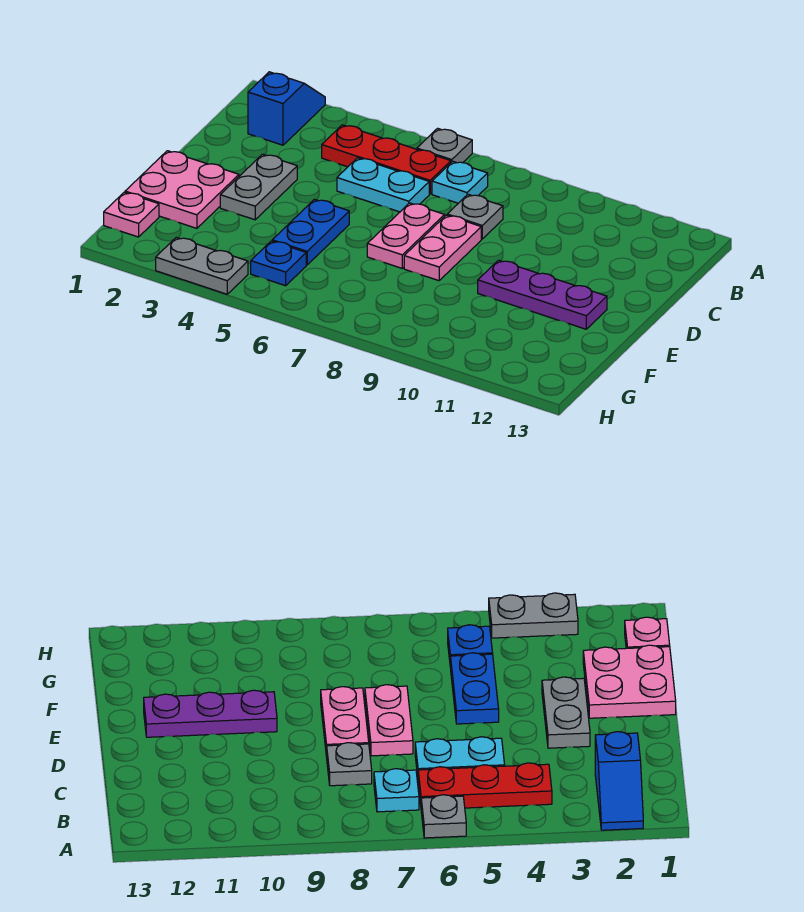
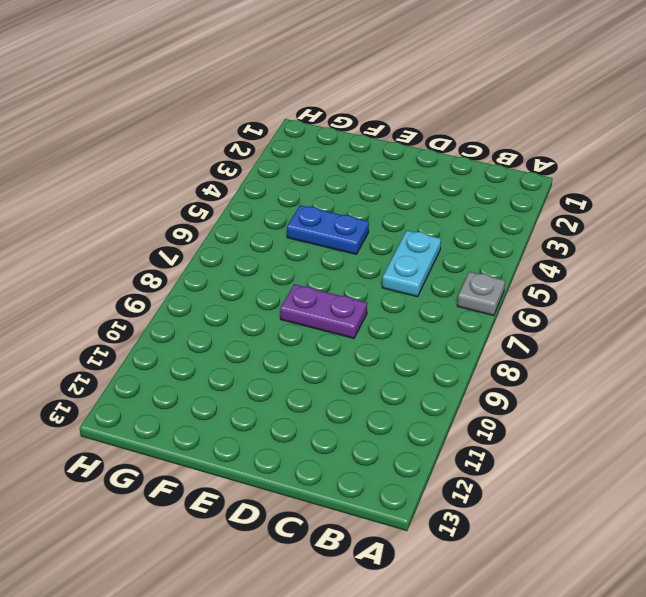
purple plate D8:E8 level 1 -> pink plate D8:E8 level 1
none -> blue slope A2:B2 level 1 top B
none -> red plate B4:B6 level 1
none -> cyan plate B7 level 1

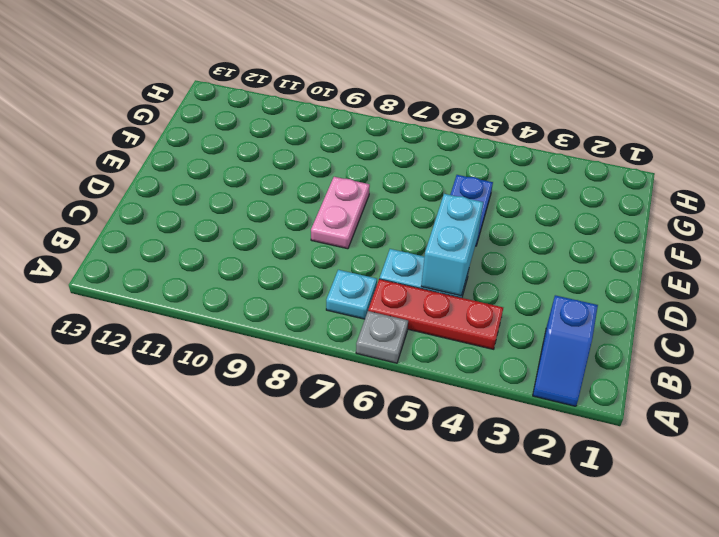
cyan brick C5:D5 level 2 -> none
none -> grey plate C8 level 1
none -> grey plate D3:E3 level 1
none -> pink plate D7:E7 level 1

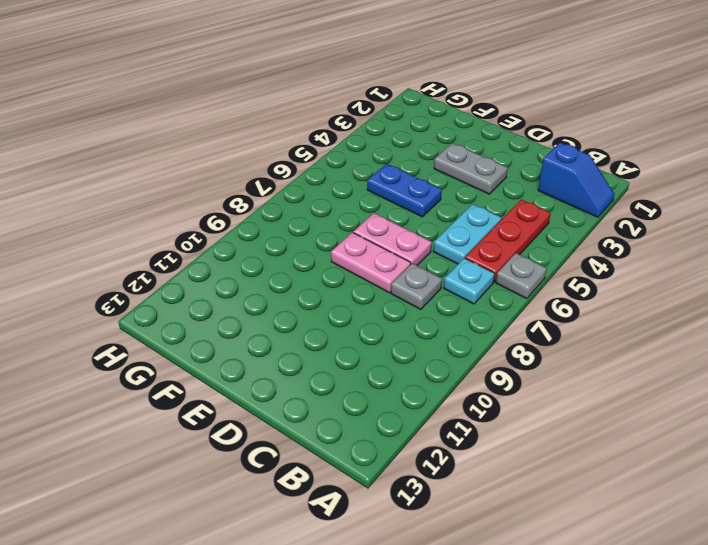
none -> pink plate E1:F2 level 1
none -> purple plate E10:E12 level 1
none -> pink plate G1 level 1

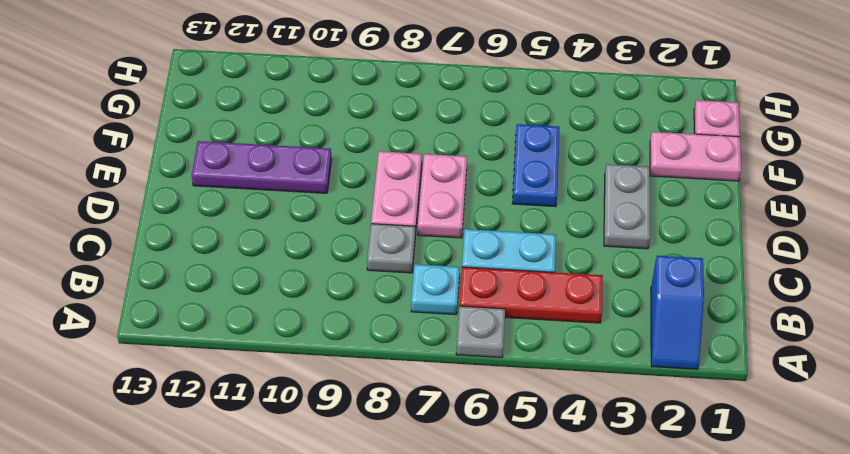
pink plate F1:F2 level 1 -> pink plate E1:F2 level 1
none -> blue plate G5 level 1
none -> grey plate H3:H4 level 1

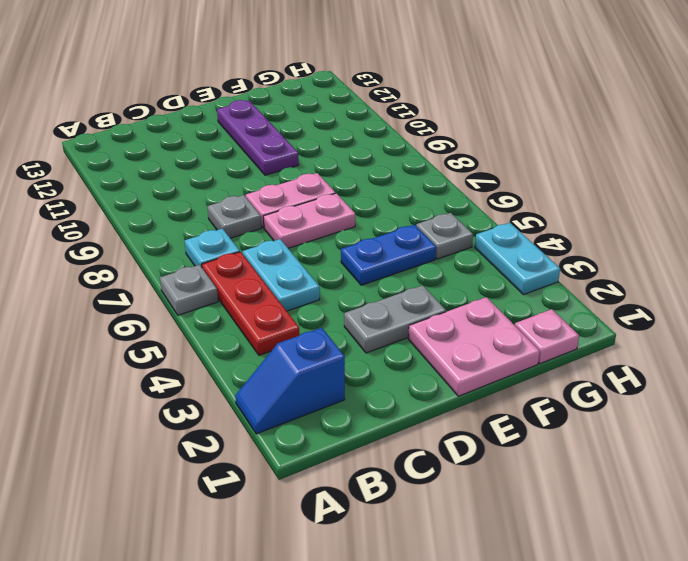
grey plate G5 level 1 -> blue plate G5 level 1
cyan plate H3:H4 level 1 -> grey plate H3:H4 level 1

